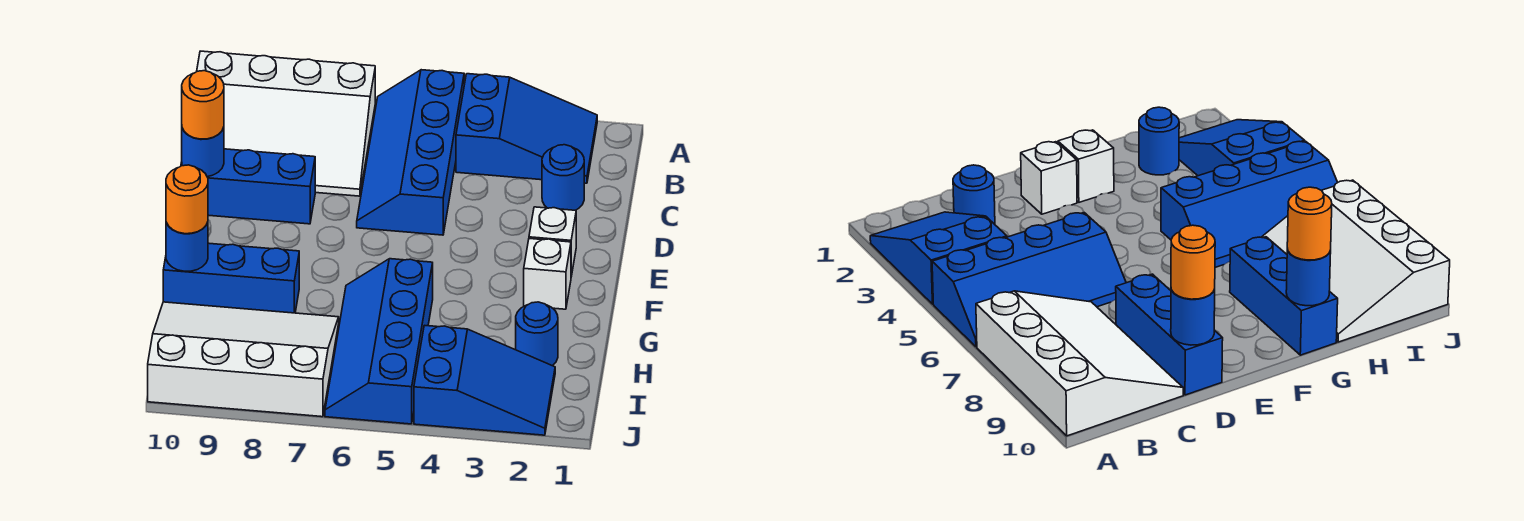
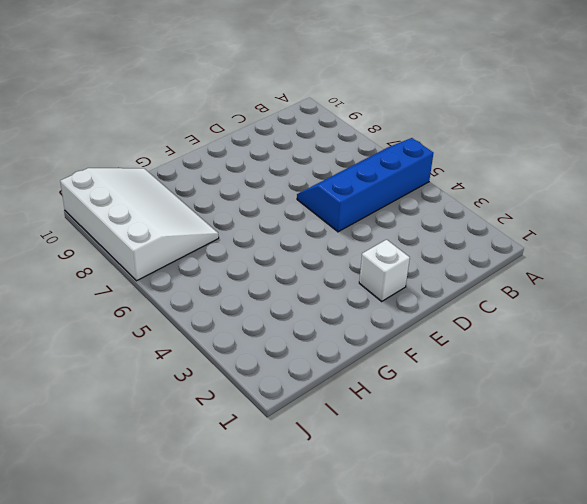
none -> blue slope A2:B4 level 1 top 4
none -> white slope A7:C10 level 1 top A
none -> blue round brick C2 level 1

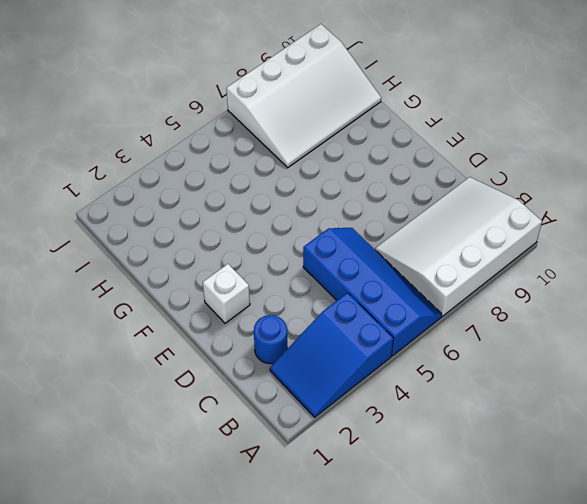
none -> blue brick D8:D10 level 1
none -> white brick F2 level 1
none -> blue slope G5:J6 level 1 top 5

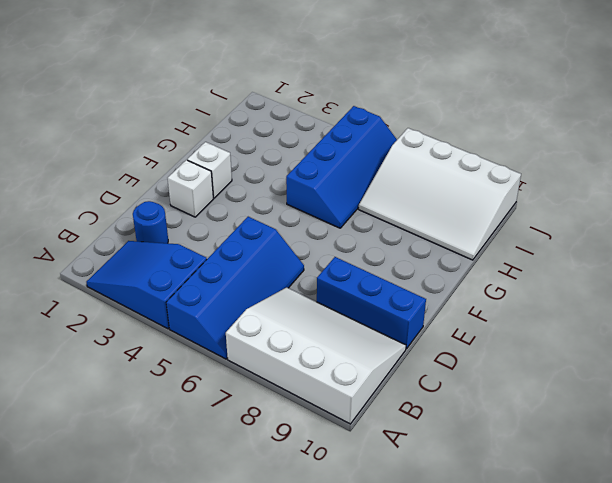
none -> blue brick G8:G10 level 1
none -> blue round brick H2 level 1
none -> blue slope I2:J4 level 1 top 4

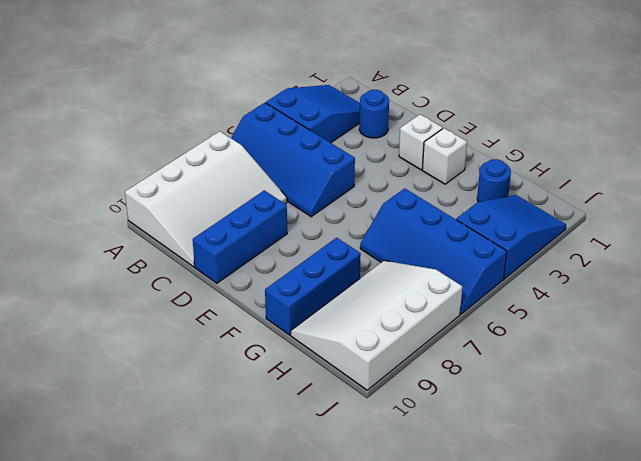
none -> blue round brick D10 level 2
none -> blue round brick G10 level 2
none -> orange round brick D10 level 3

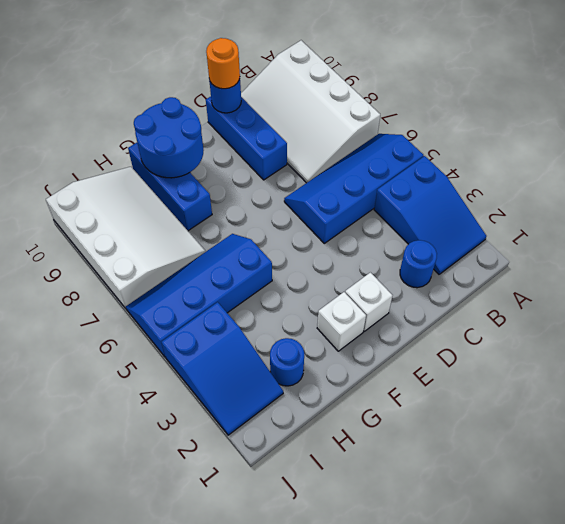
blue round brick F9:G10 level 2 -> blue round brick G10 level 2
none -> orange round brick G10 level 3

